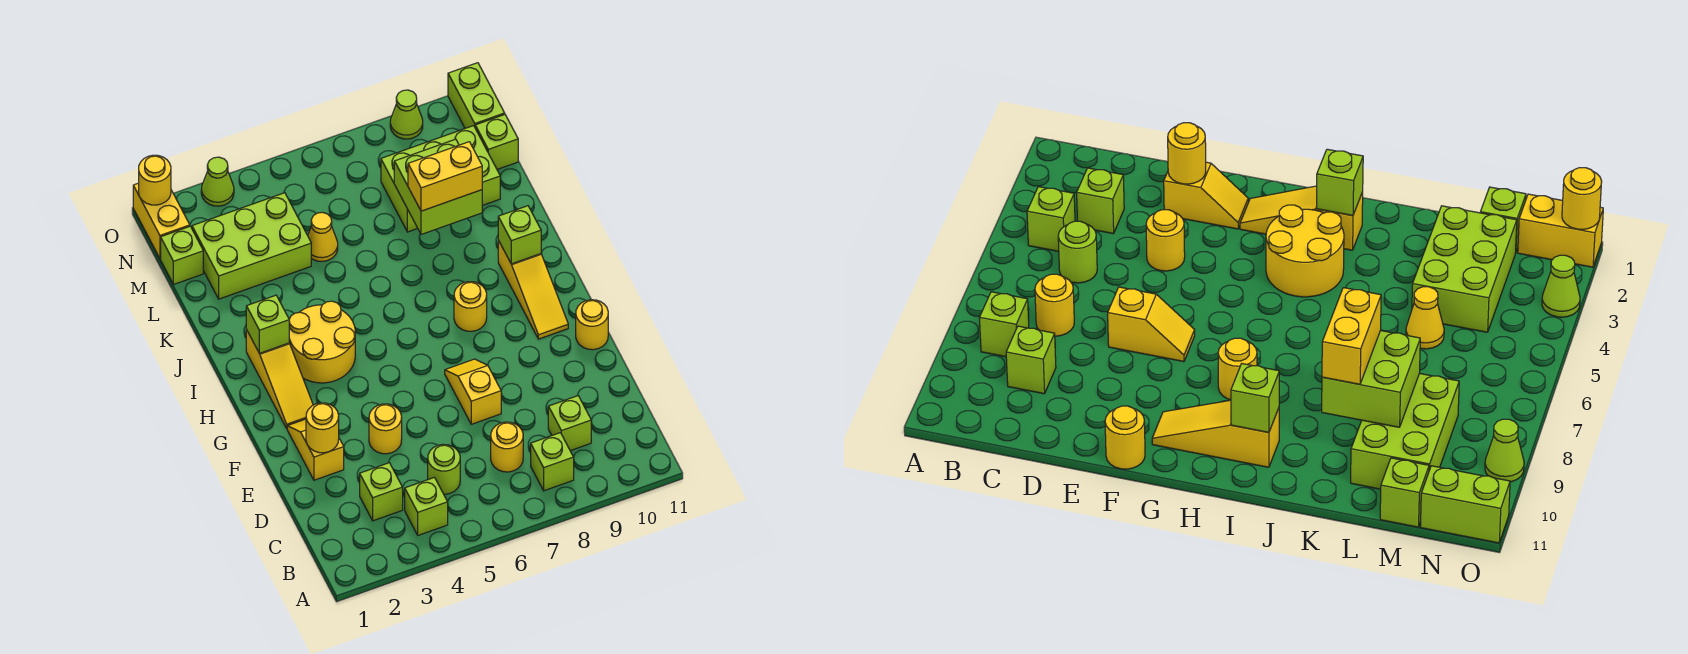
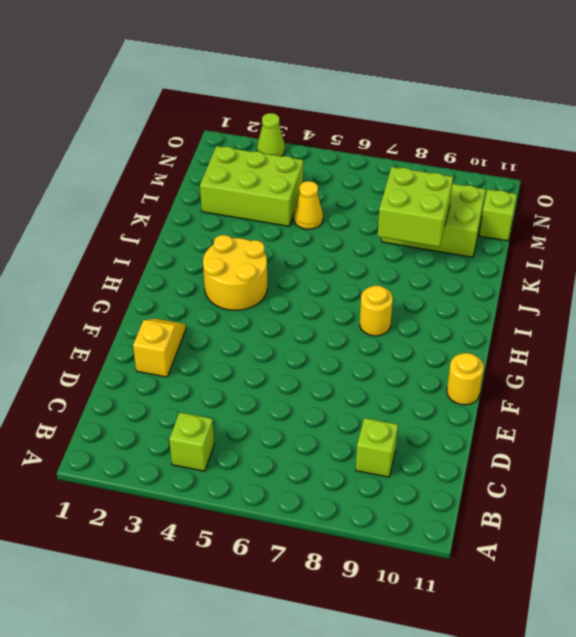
none -> lime brick B8 level 1
none -> lime brick C3 level 1
none -> lime round brick C5 level 1

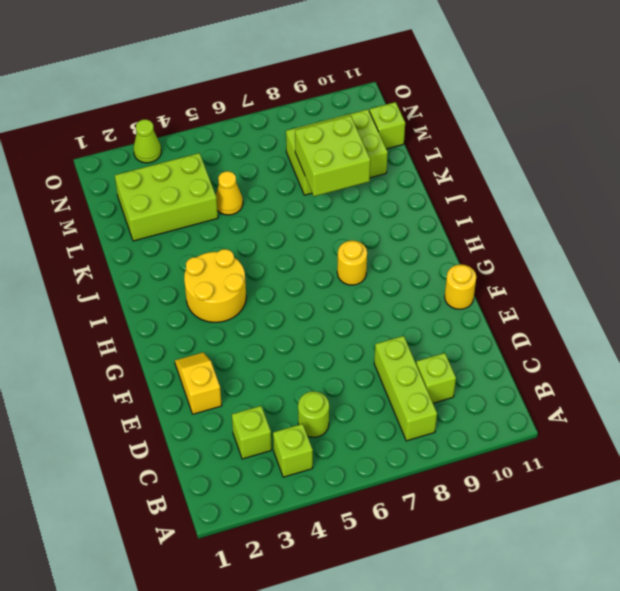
lime brick B8:D8 level 1 -> lime brick B8 level 1
none -> yellow round brick C7 level 1
none -> yellow round brick E4 level 1
none -> yellow slope E7:F7 level 1 top E

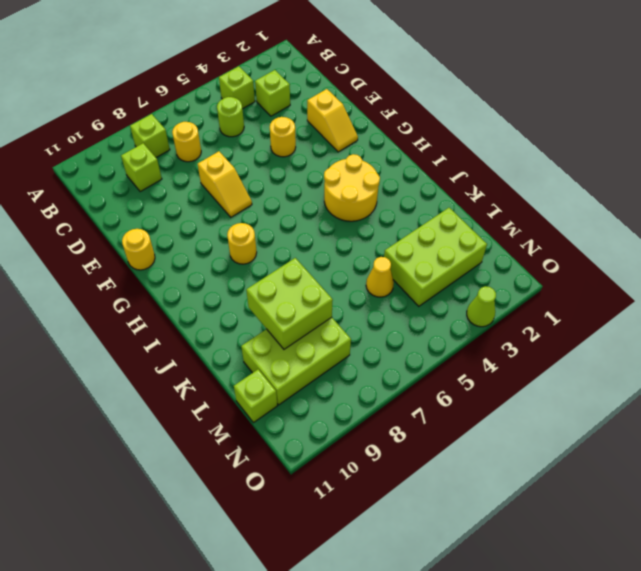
none -> yellow slope G2:I2 level 1 top I
none -> yellow slope G10:I10 level 1 top I
none -> lime brick M1 level 1

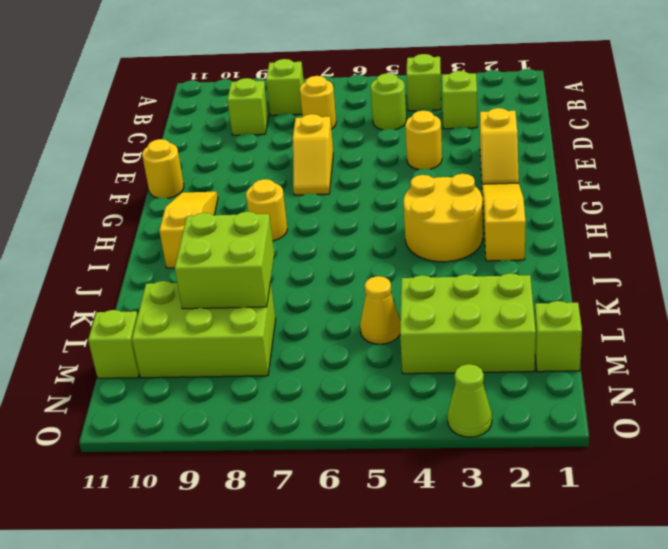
none -> yellow brick N1:O1 level 1
none -> lime brick N11:O11 level 1
none -> lime cone O9 level 1

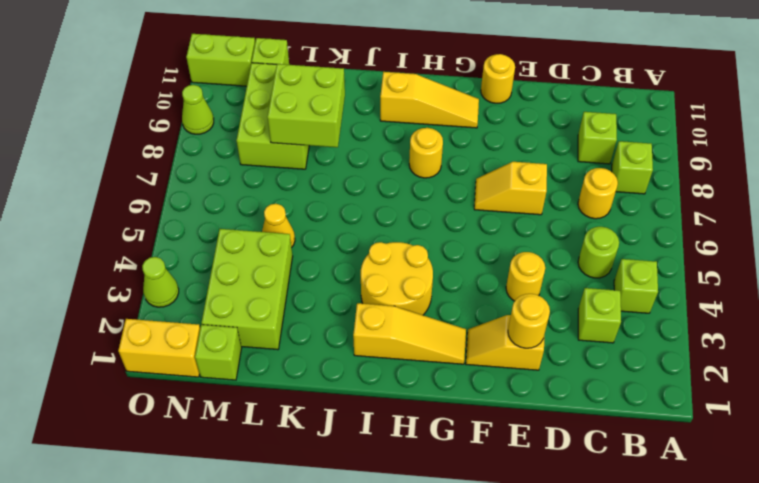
none -> lime brick I2 level 2
none -> lime brick I10 level 2
none -> yellow round brick O1 level 2

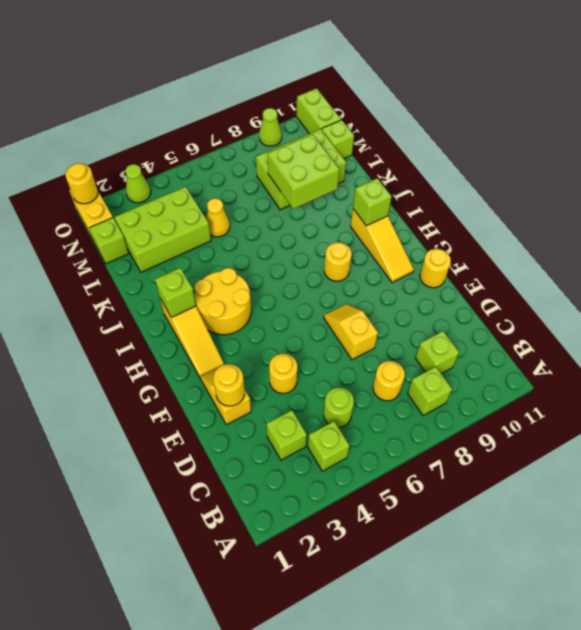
none -> yellow brick K8:K9 level 3

